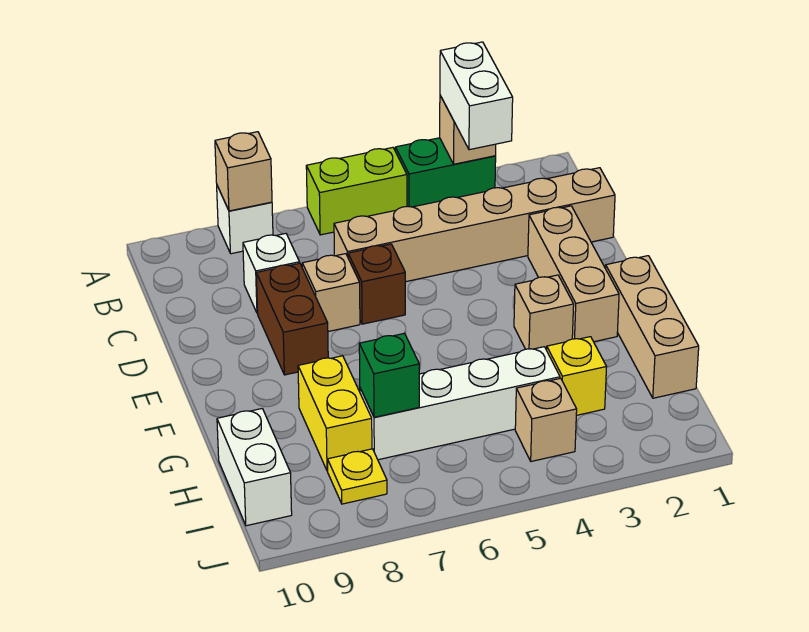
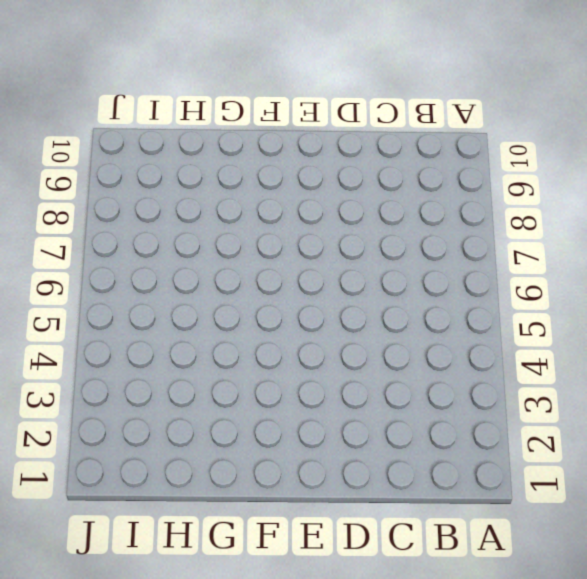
none -> green brick A3:A4 level 1
none -> lime brick A5:A6 level 1
none -> white brick A8 level 1

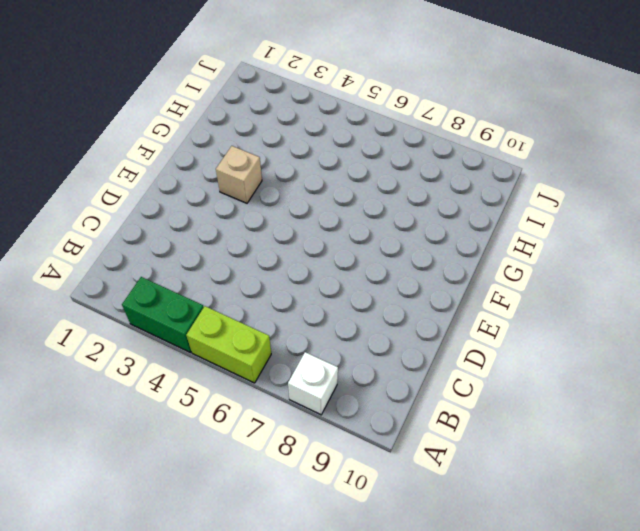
none -> tan brick C1:C6 level 1
none -> white brick C8 level 1
none -> tan brick D2:F2 level 1

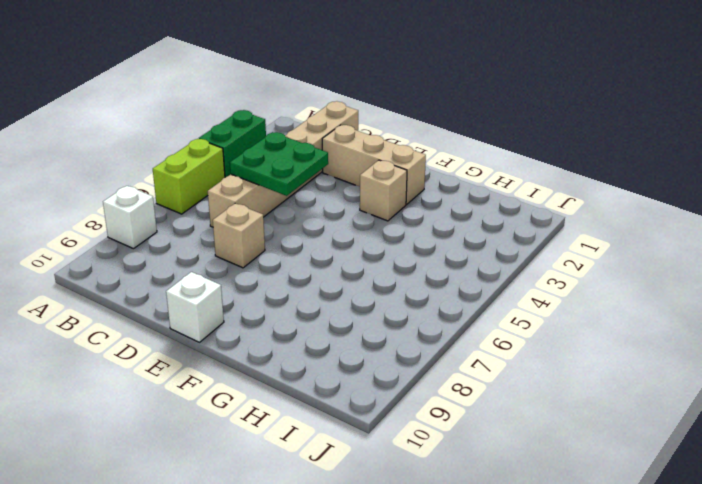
green plate C4:D5 level 2 -> none
white brick E10 level 1 -> white brick C8 level 1
none -> brown brick D6 level 1
none -> brown brick D8:E8 level 1
none -> tan brick F1:H1 level 1

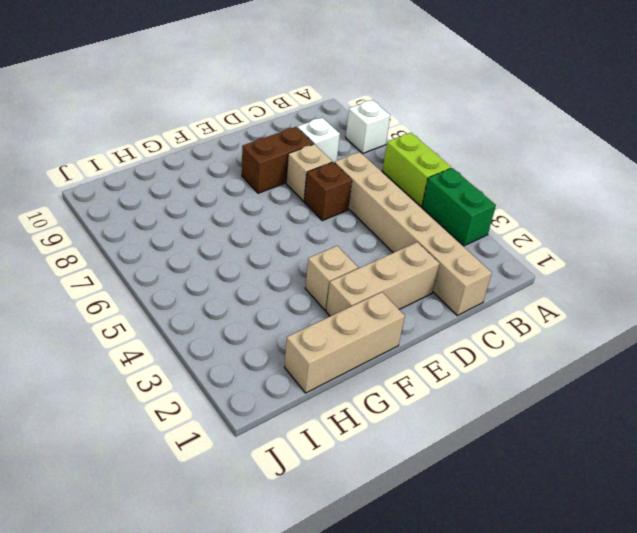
none -> yellow brick G8:H8 level 1
none -> yellow brick H3 level 1
none -> white brick H4:H7 level 1

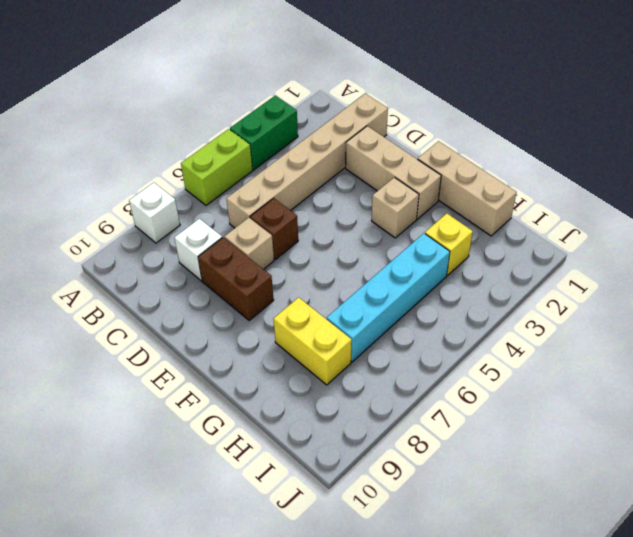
cyan brick H4:H7 level 1 -> white brick H4:H7 level 1
none -> white brick H10:I10 level 1
none -> tan brick I4 level 1
none -> yellow plate I8 level 1

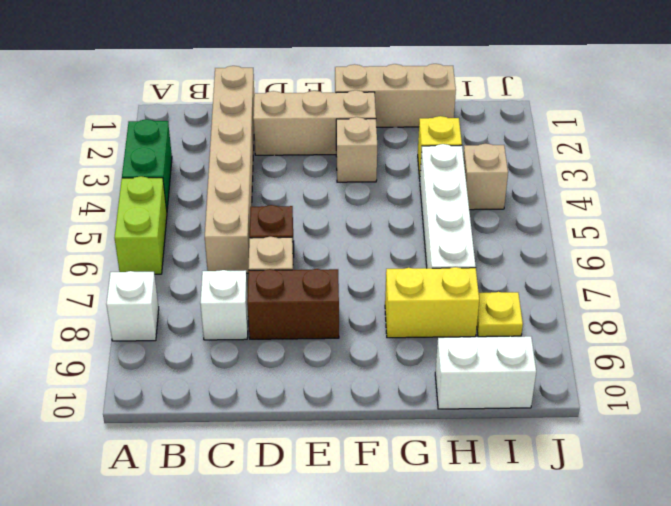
none -> tan brick A3 level 2
none -> tan brick A8 level 2
none -> green brick H7 level 2

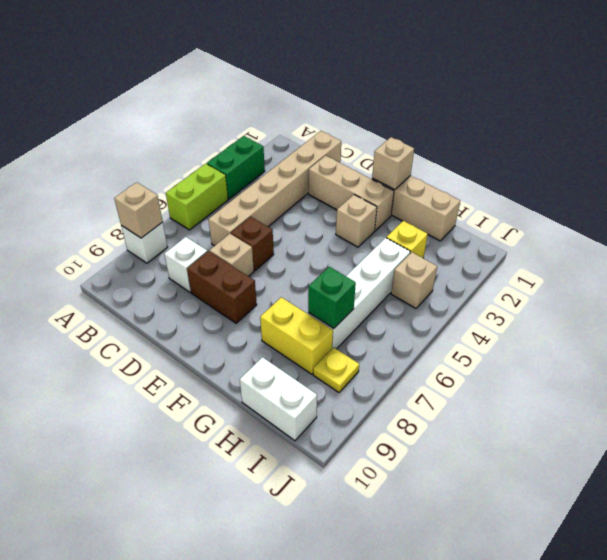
tan brick F1 level 2 -> tan brick A3 level 2
none -> white brick A3:B3 level 3

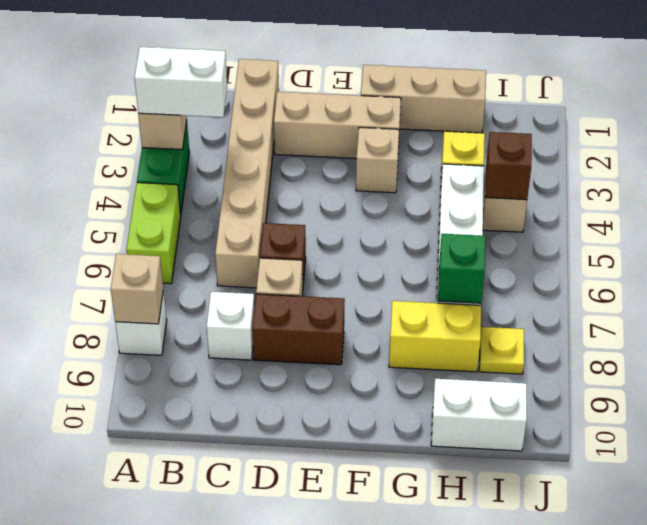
brown brick I4 level 2 -> none

